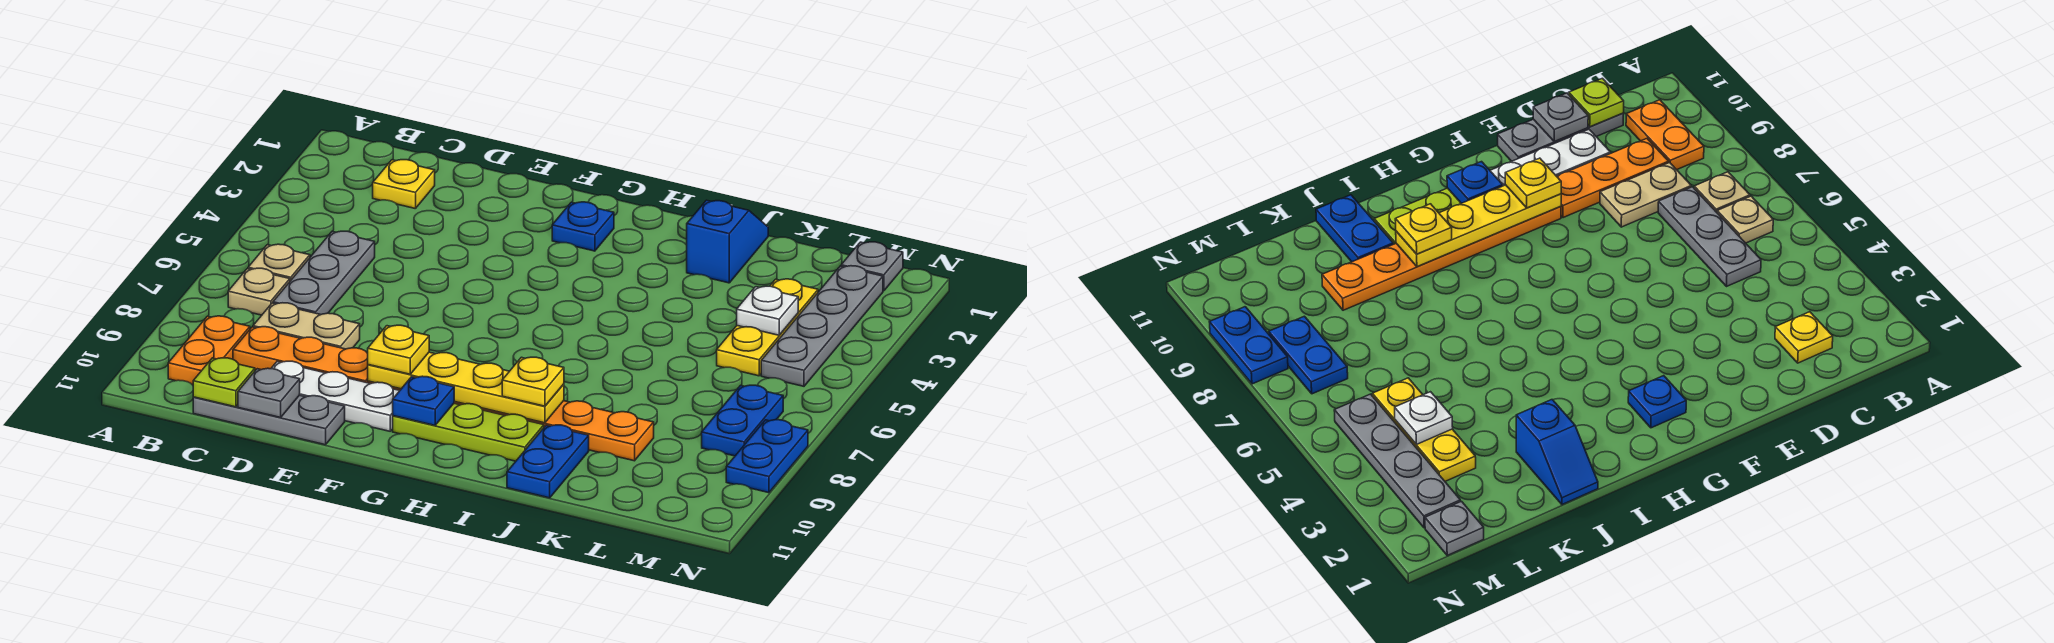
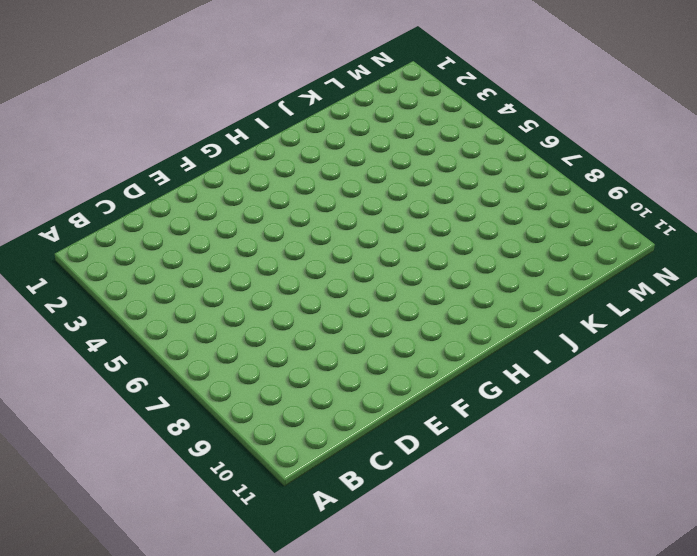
none -> tan plate B6 level 1
none -> tan plate B7 level 1
none -> orange plate B9:B10 level 1

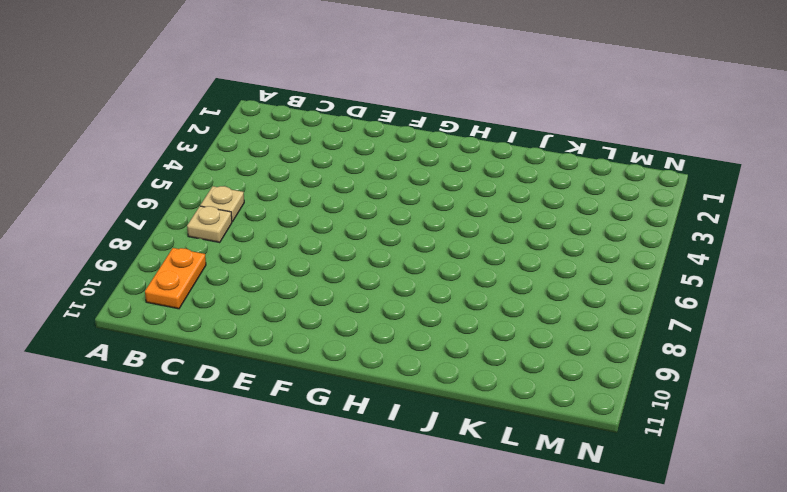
none -> yellow plate C2 level 1
none -> grey plate C5:C7 level 1
none -> tan plate C8:D8 level 1

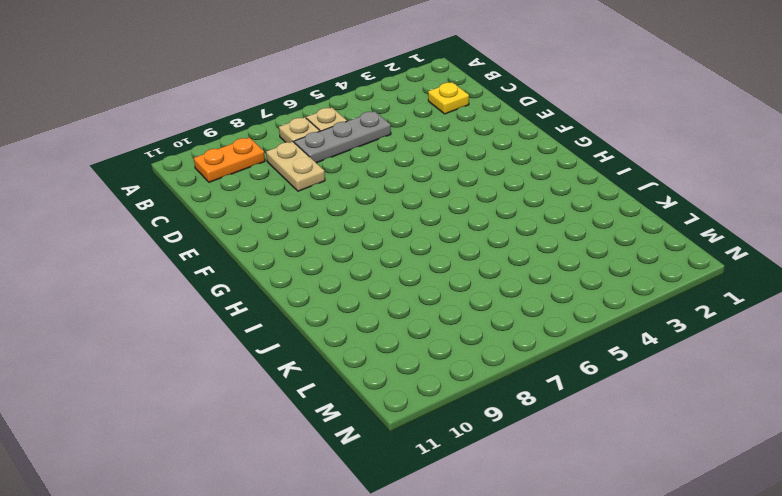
none -> orange plate C9:E9 level 1
none -> grey plate C11:E11 level 1
none -> white plate D10:F10 level 1

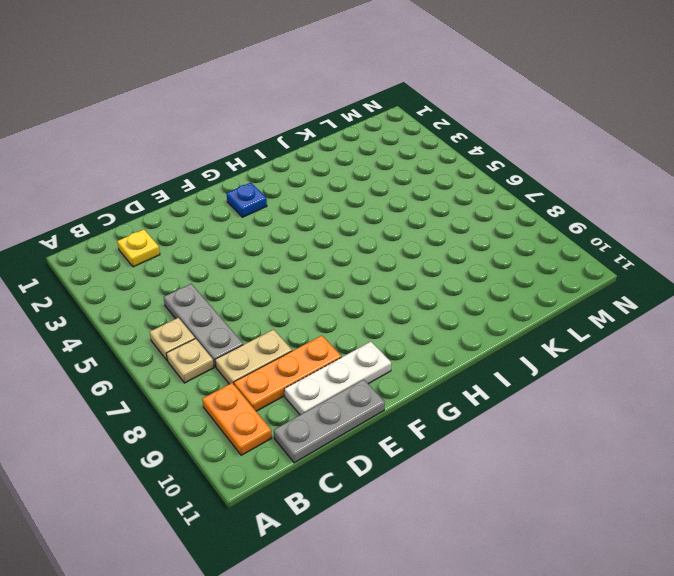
none -> orange plate F9:K9 level 1
none -> lime plate G10:I10 level 1
none -> blue slope J1:J2 level 1 top 2

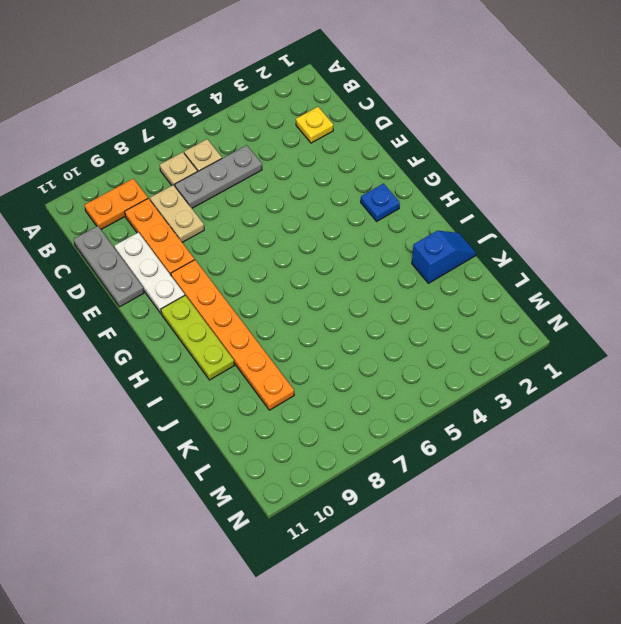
none -> blue plate J10:J11 level 1
none -> yellow plate L3:L5 level 1
none -> grey plate M1 level 1

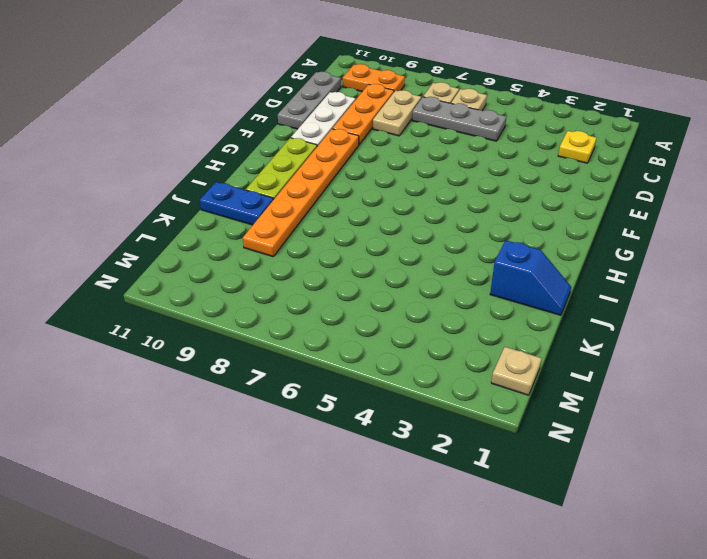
tan plate M1 level 1 -> grey plate M1 level 1
none -> blue plate G2 level 1
none -> yellow plate L3:L5 level 1
none -> grey plate M2:M5 level 1

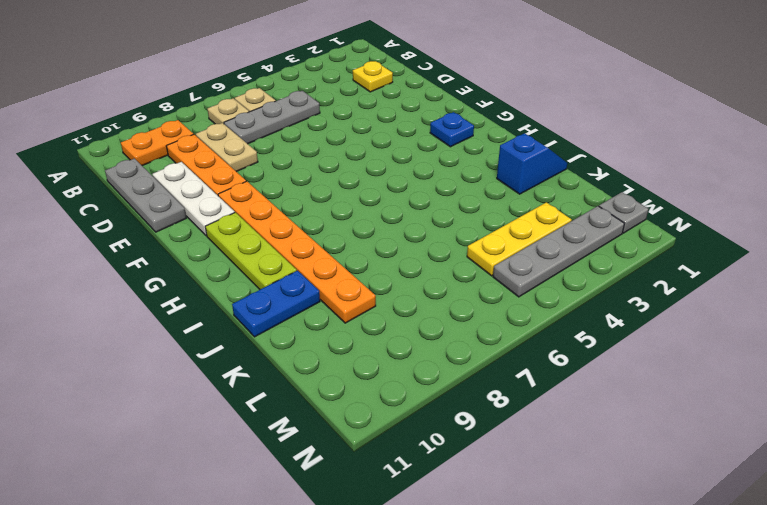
none -> blue plate M7:M8 level 1
none -> blue plate N8:N9 level 1
none -> lime plate C11 level 2

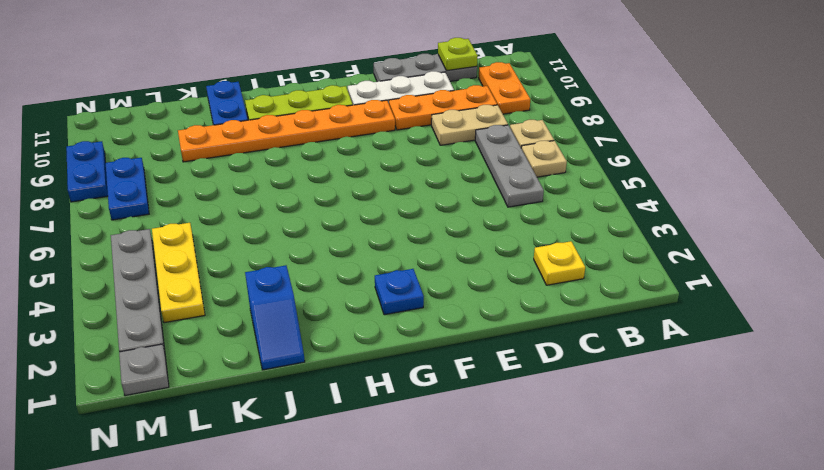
none -> grey plate D11 level 2
none -> yellow plate F9:I9 level 2
none -> blue plate G10 level 2

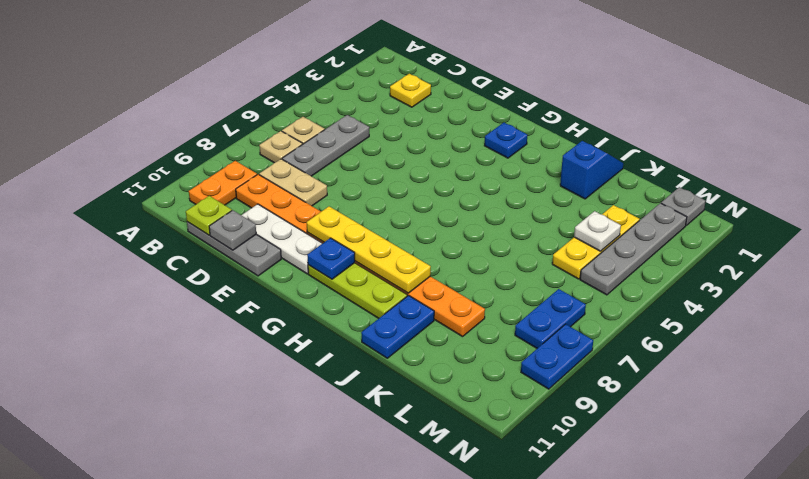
none -> yellow plate F9 level 3
none -> yellow plate I9 level 3

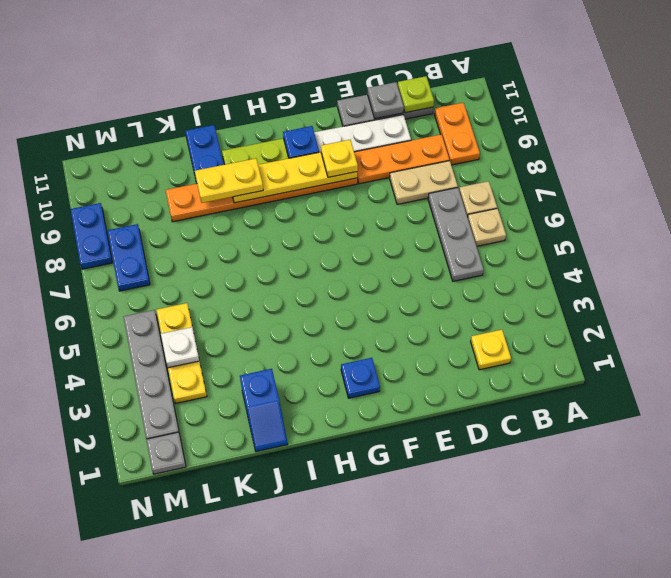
yellow plate I9:J9 level 3 -> yellow plate I9 level 3

